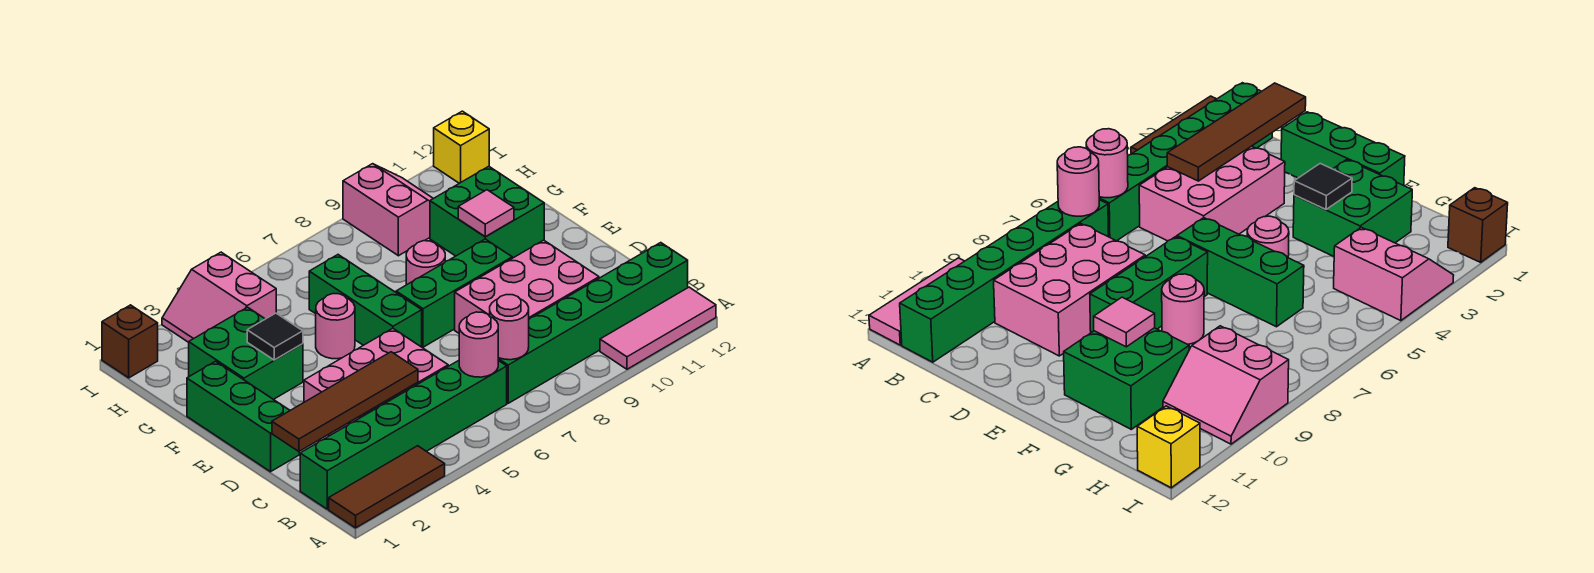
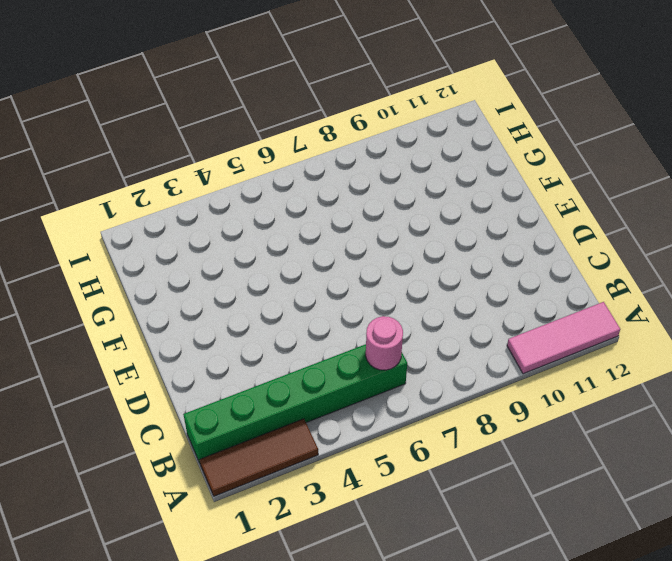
none -> green brick B7:B12 level 1
none -> pink brick C3:D5 level 1
none -> pink brick C8:D10 level 1

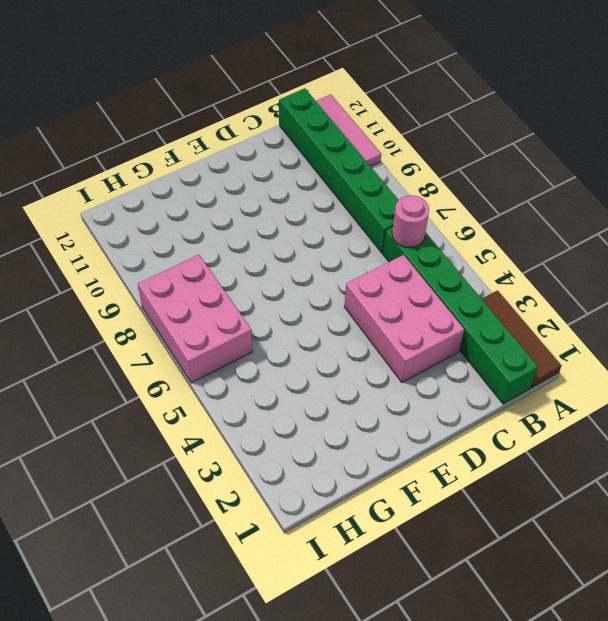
pink brick H6:I8 level 1 -> pink brick C8:D10 level 1
none -> green brick D1:F1 level 1
none -> green brick E6:G6 level 1
none -> green brick E7:E9 level 1

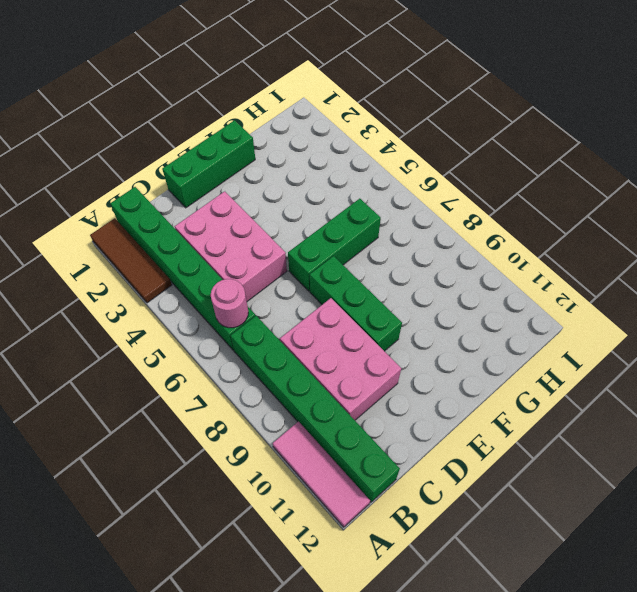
none -> green brick F2:G3 level 1
none -> pink round brick F5 level 1
none -> pink round brick F8 level 1

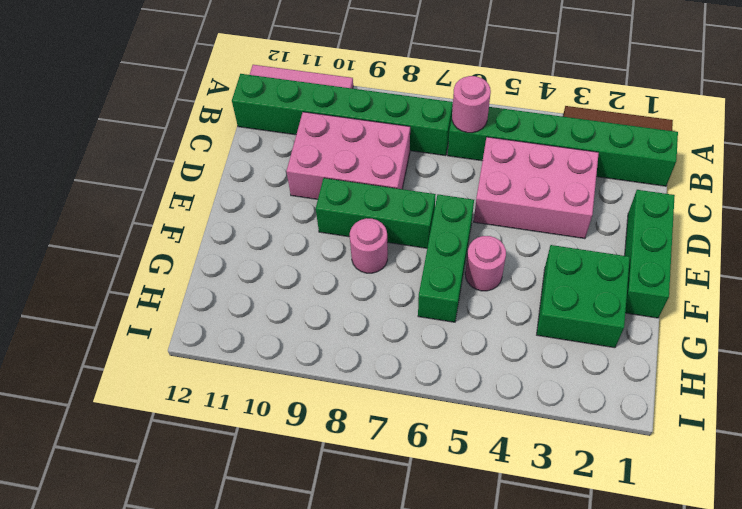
none -> green brick F10:G11 level 1
none -> pink slope H3:I4 level 1 top 4
none -> pink slope H9:I10 level 1 top 9

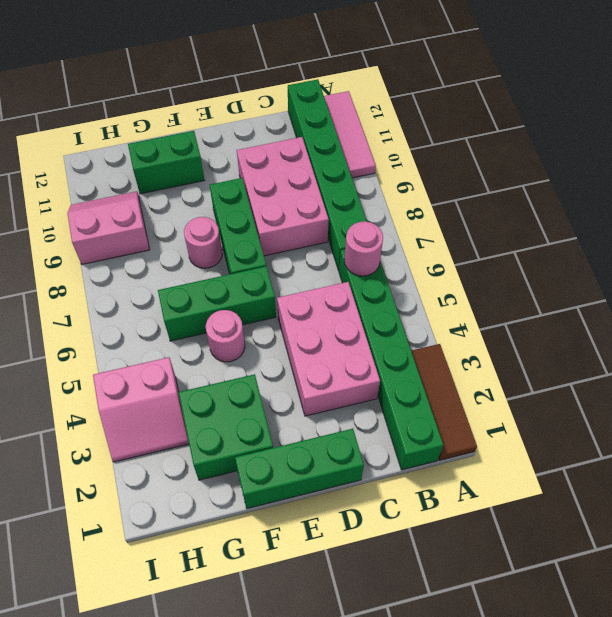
green brick F11:G11 level 1 -> green brick F10:G11 level 1
none -> brown brick I1 level 1
none -> yellow brick I12 level 1
none -> pink round brick B7 level 2

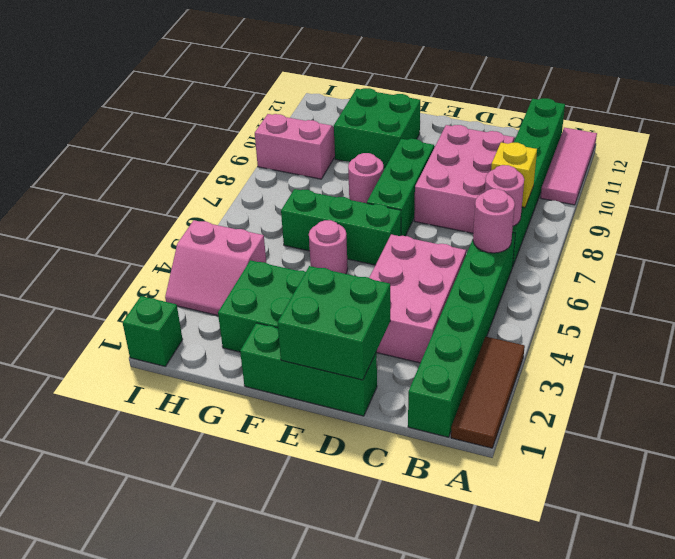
yellow brick B8 level 2 -> yellow brick I12 level 1
green brick D1:E2 level 2 -> none
green brick I1 level 1 -> brown brick I1 level 1
none -> brown tile C1:C4 level 2
none -> black tile F3 level 2
none -> pink tile F10 level 2

